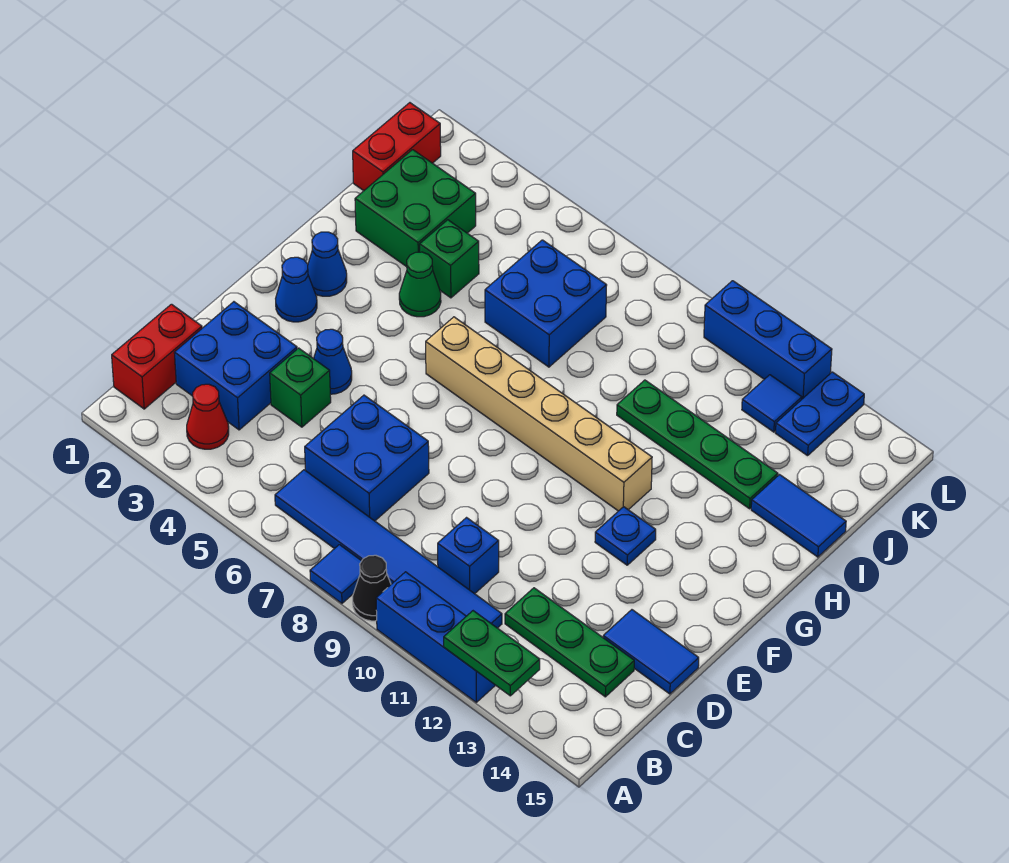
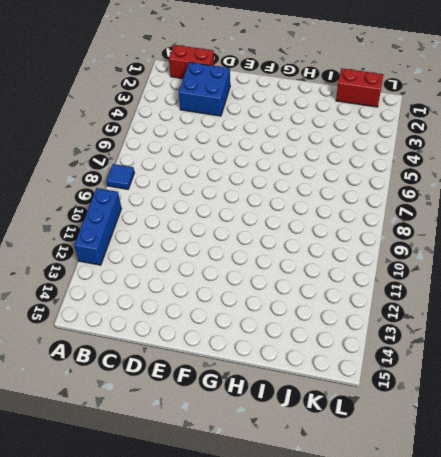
none -> black cone A9 level 1
none -> red cone B3 level 1
none -> blue tile B6:B11 level 1

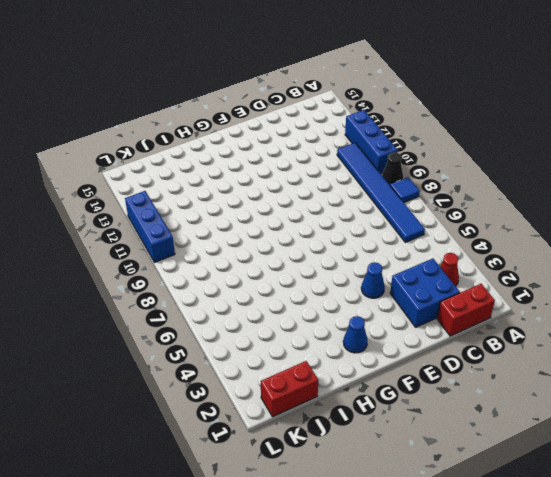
none -> blue brick C6:D7 level 1
none -> blue brick C10 level 1
none -> green plate C12:C14 level 1

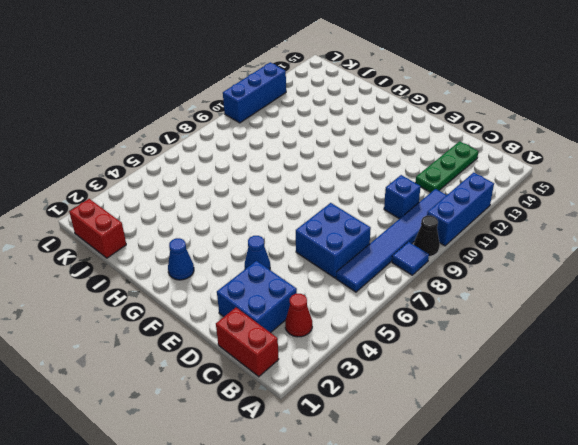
none -> green brick D4 level 1
none -> blue tile D14:D15 level 1
none -> blue cone F2 level 1

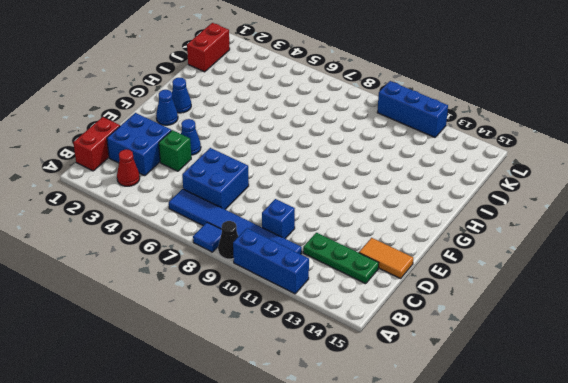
orange tile D14:D15 level 1 -> blue tile D14:D15 level 1
none -> blue plate F12 level 1
none -> tan brick G6:G11 level 1
none -> green cone H4 level 1

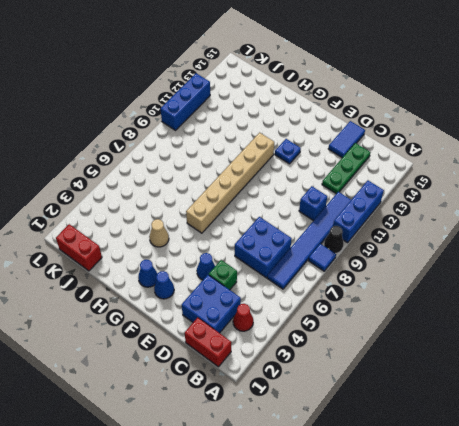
tan cone H4 level 1 -> green cone H4 level 1
none -> green brick I2:J3 level 1
none -> green brick I4 level 1
none -> blue brick I6:J7 level 1

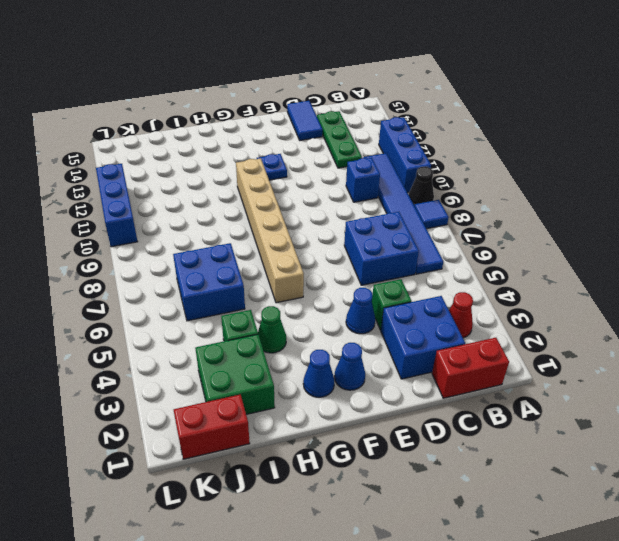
none -> green plate I10:I13 level 1
none -> blue tile I14:I15 level 1
none -> blue tile K12 level 1

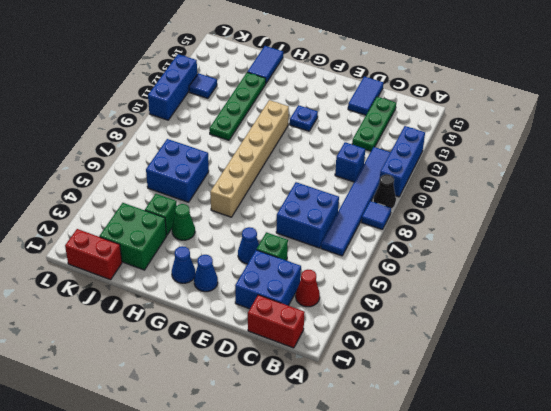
none -> blue plate K13:L13 level 1
none -> green plate A12:A13 level 2

